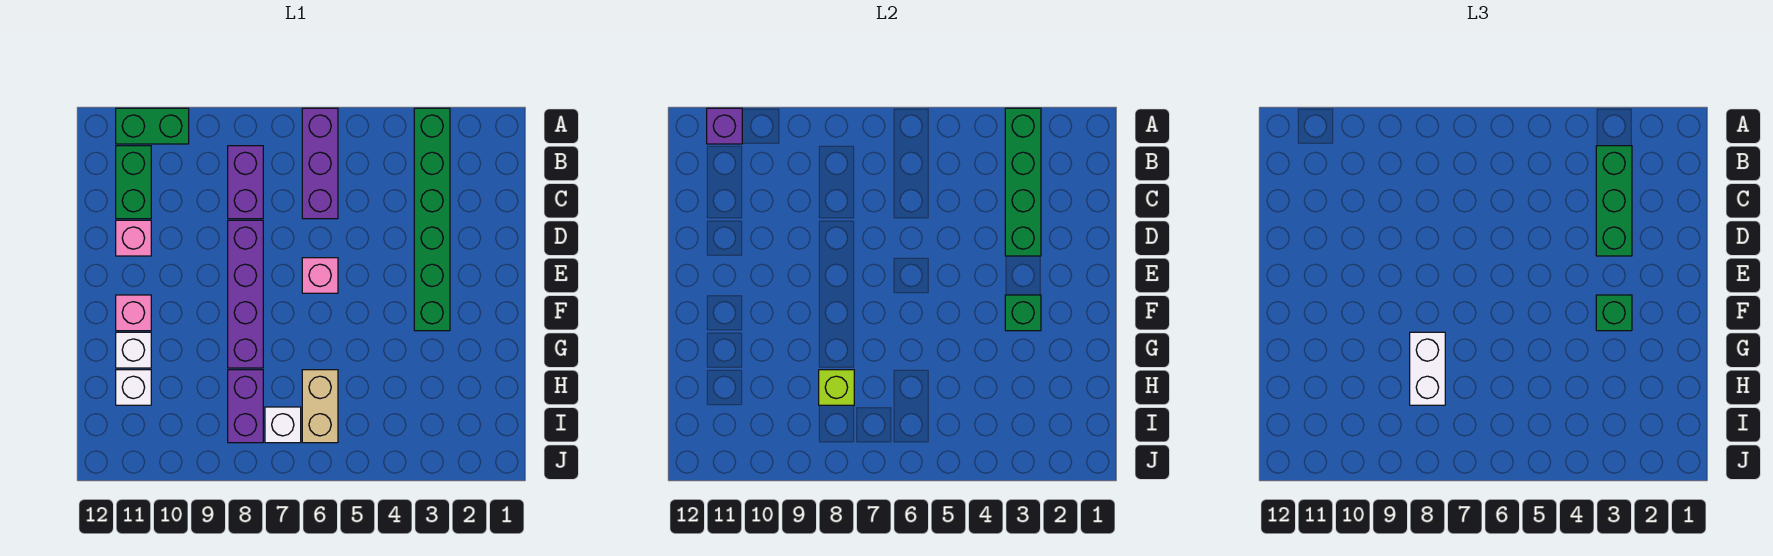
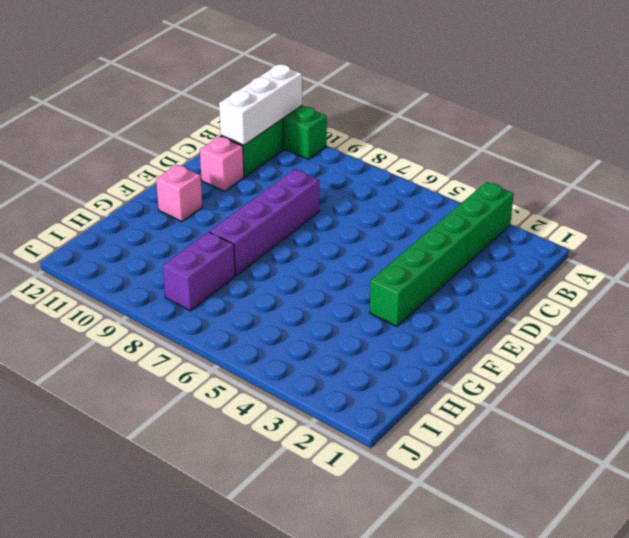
white brick A11:C11 level 2 -> purple brick A11 level 2
none -> purple brick A6:C6 level 1
none -> purple brick B8:C8 level 1
none -> pink brick E6 level 1

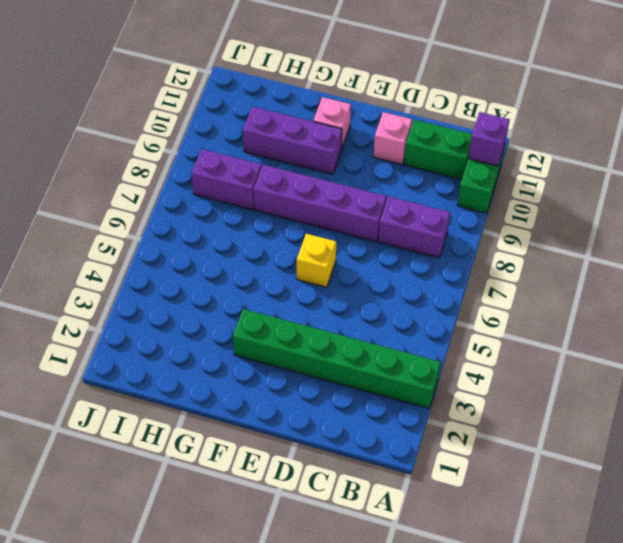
yellow brick E6 level 1 -> pink brick E6 level 1
purple brick F10:H10 level 1 -> purple brick A6:C6 level 1
none -> white brick G11 level 1
none -> tan brick H6:I6 level 1
none -> white brick H11 level 1

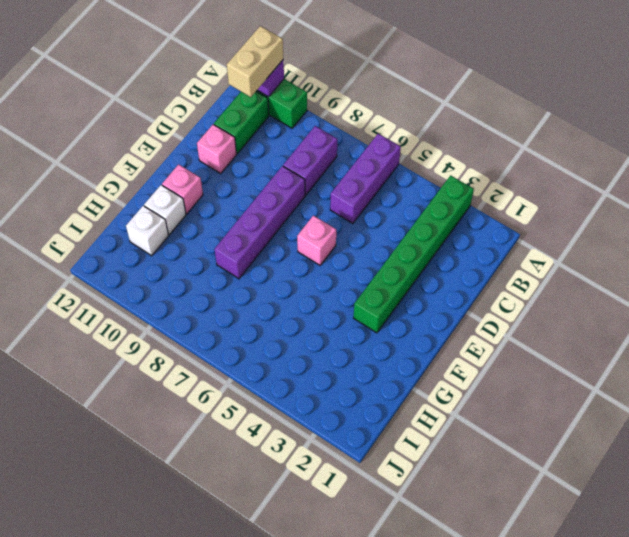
tan brick A11:B11 level 3 -> tan brick H6:I6 level 1
none -> purple brick H8:I8 level 1
none -> white brick I7 level 1
none -> green brick A3:D3 level 2

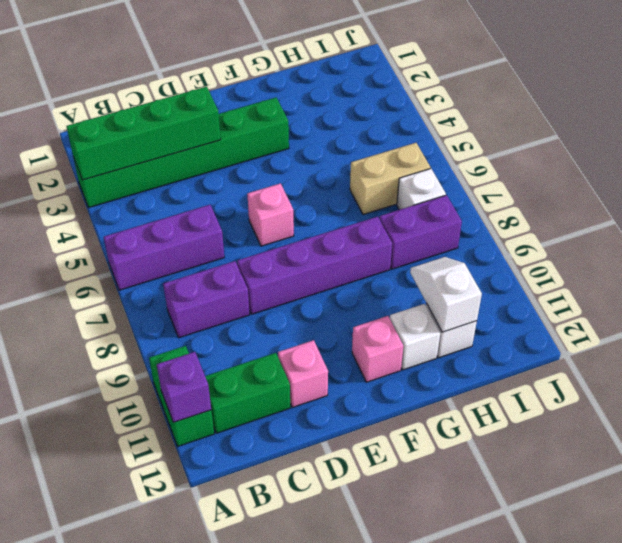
white slope H10:H11 level 2 top 11 -> none
none -> green brick F3 level 2
none -> lime brick H8 level 2
none -> green brick B3:D3 level 3

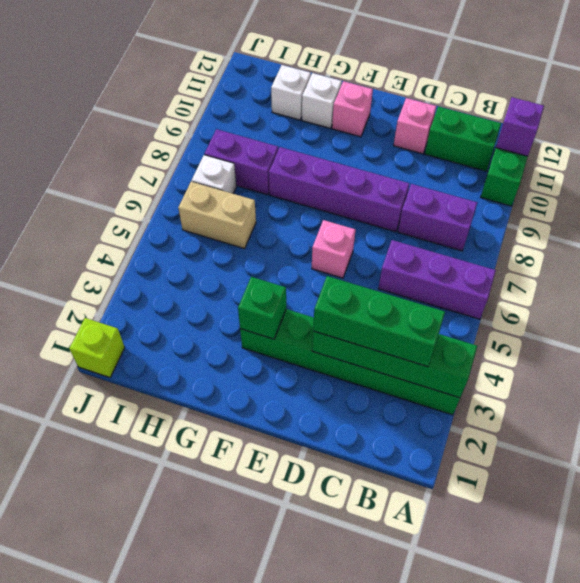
lime brick J1 level 1 -> lime brick H8 level 2
none -> green brick F3 level 3
none -> white brick G8:H8 level 3

